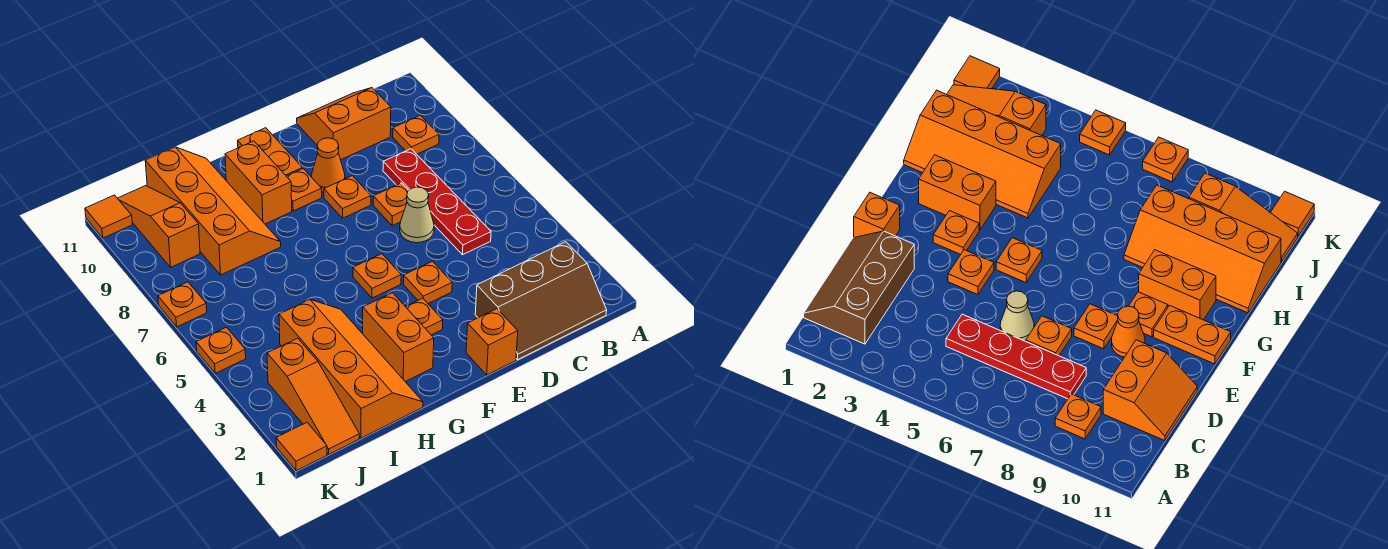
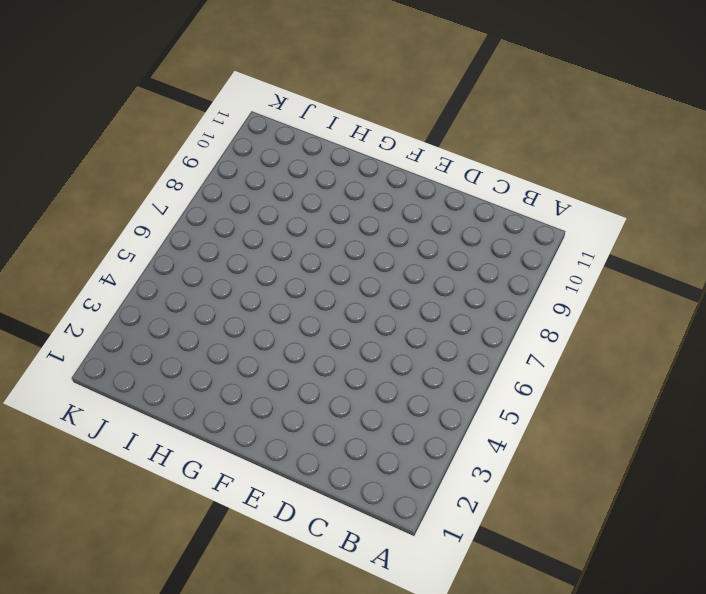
none -> brown slope B1:D2 level 1 top 2
none -> orange plate B9 level 1
none -> red plate C5:C8 level 1

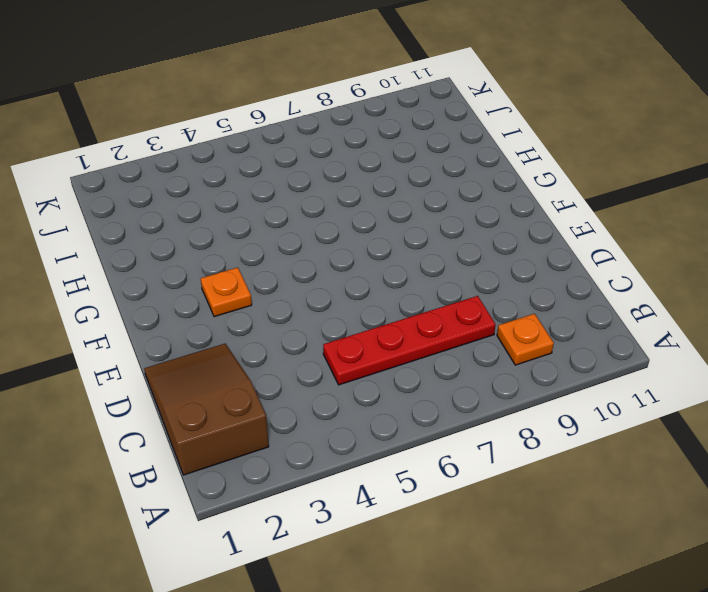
brown slope B1:D2 level 1 top B -> brown slope B1:D2 level 1 top 2
none -> orange slope C10:D11 level 1 top 10
none -> tan cone D6 level 1
none -> orange plate D7 level 1

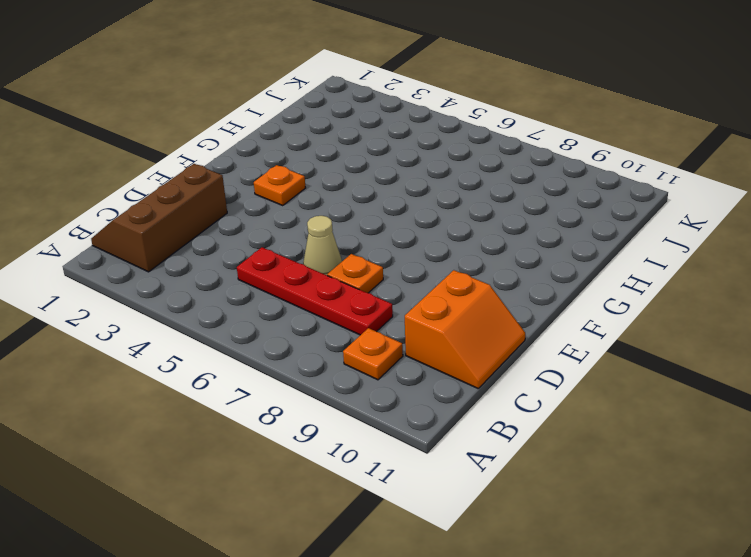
none -> orange brick E1 level 1
none -> orange plate E4 level 1
none -> orange plate E8 level 1

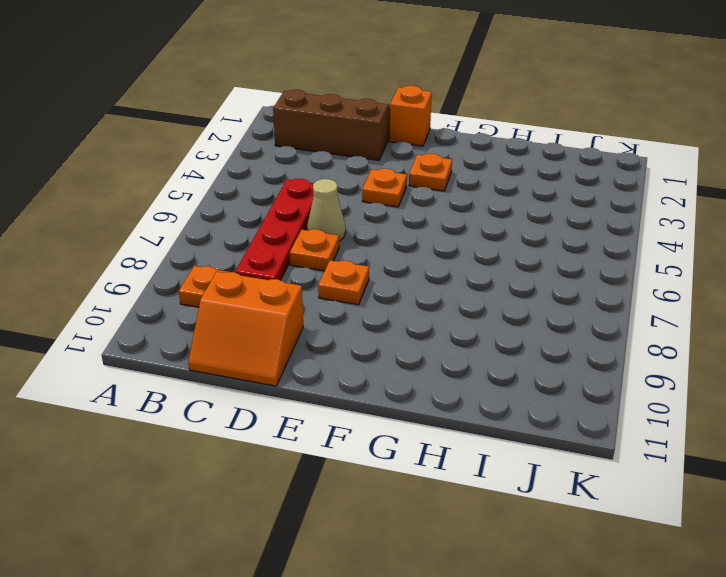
none -> orange cone E9 level 1
none -> orange plate F5 level 1
none -> orange plate F9 level 1

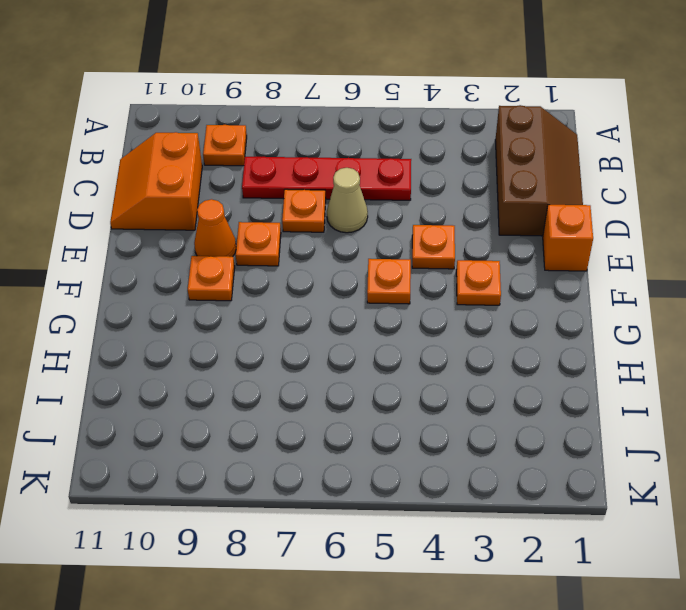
none -> orange plate F10:F11 level 1
none -> orange brick G2:G3 level 1
none -> orange brick G9:G10 level 1

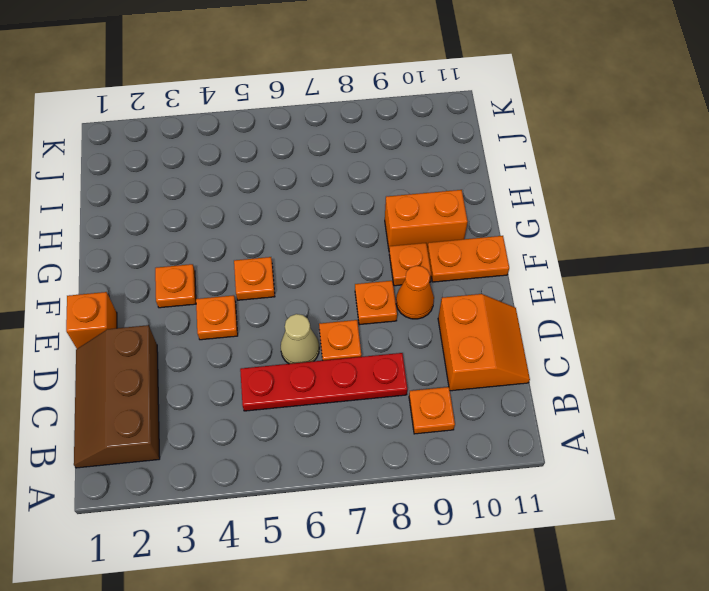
none -> orange brick G2:G3 level 1
none -> orange slope H1:I4 level 1 top I
none -> orange slope H8:I11 level 1 top I

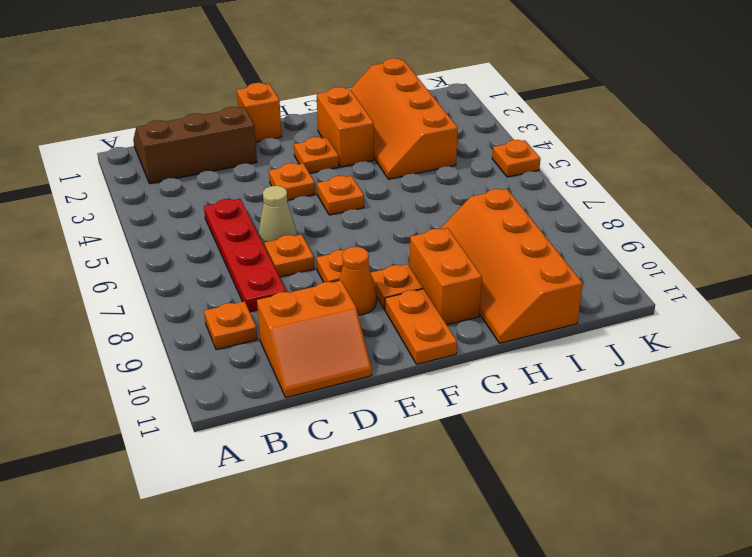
none -> orange slope J1:J3 level 1 top 3
none -> orange slope J9:J11 level 1 top 9
none -> orange tile K1 level 1

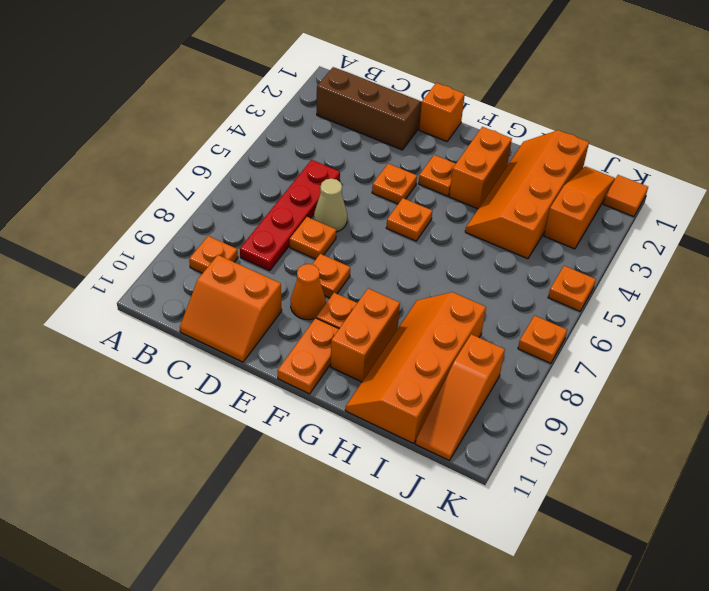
none -> orange tile K11 level 1

